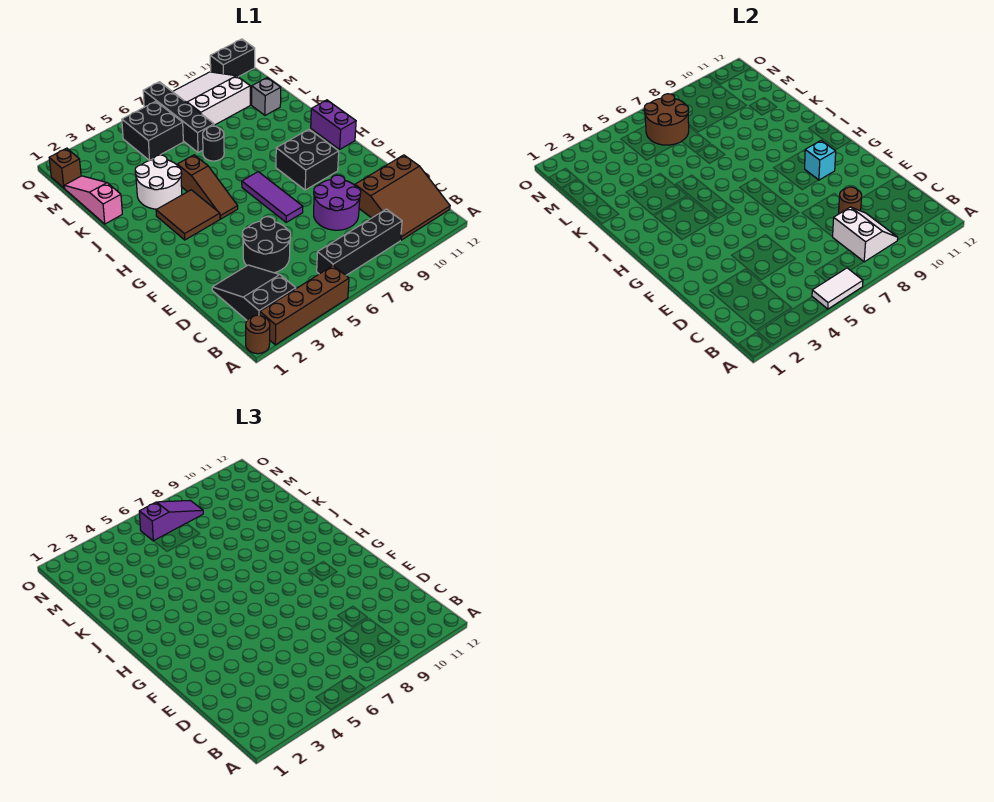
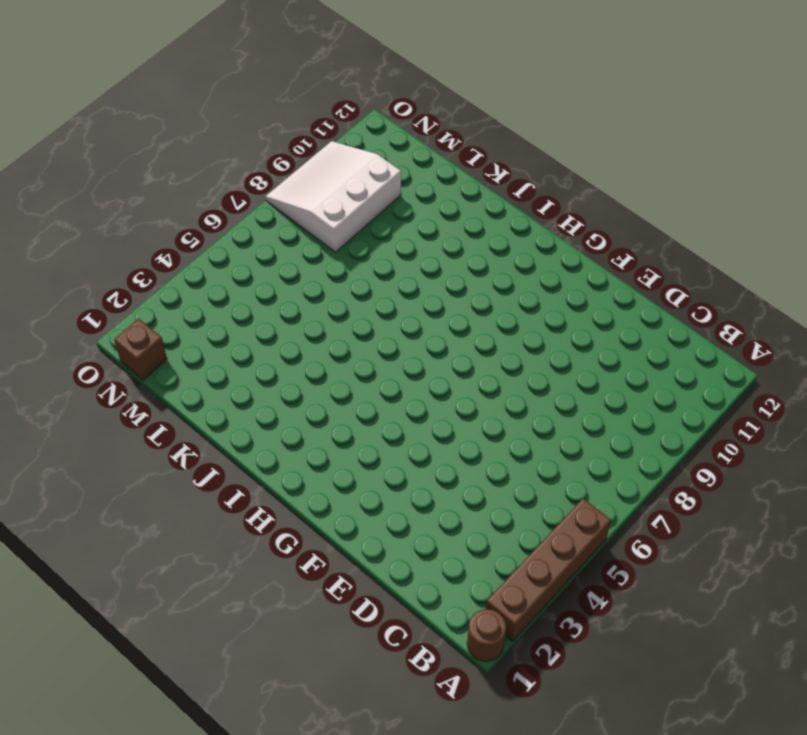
none -> black slope B2:D3 level 1 top B
none -> black brick B6:B9 level 1
none -> brown slope B10:D12 level 1 top D

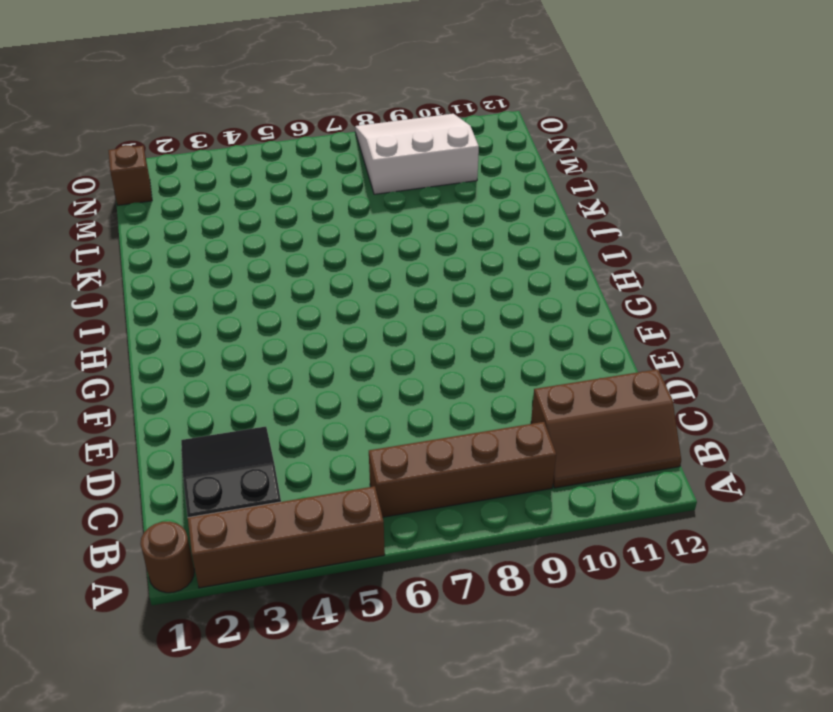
brown brick B6:B9 level 1 -> black brick B6:B9 level 1
brown slope B10:C12 level 1 top C -> brown slope B10:D12 level 1 top D
none -> black round brick D4:E5 level 1
none -> purple round brick D8:E9 level 1
none -> purple tile F7:H7 level 1

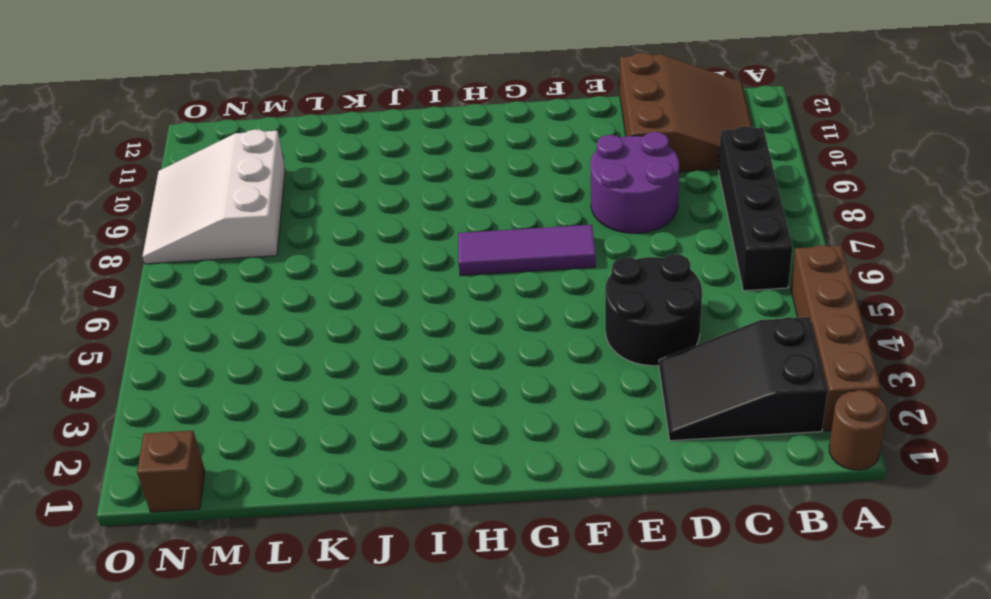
none -> black brick G9:H10 level 1
none -> brown tile H3:I4 level 1
none -> brown slope H5:J5 level 1 top J

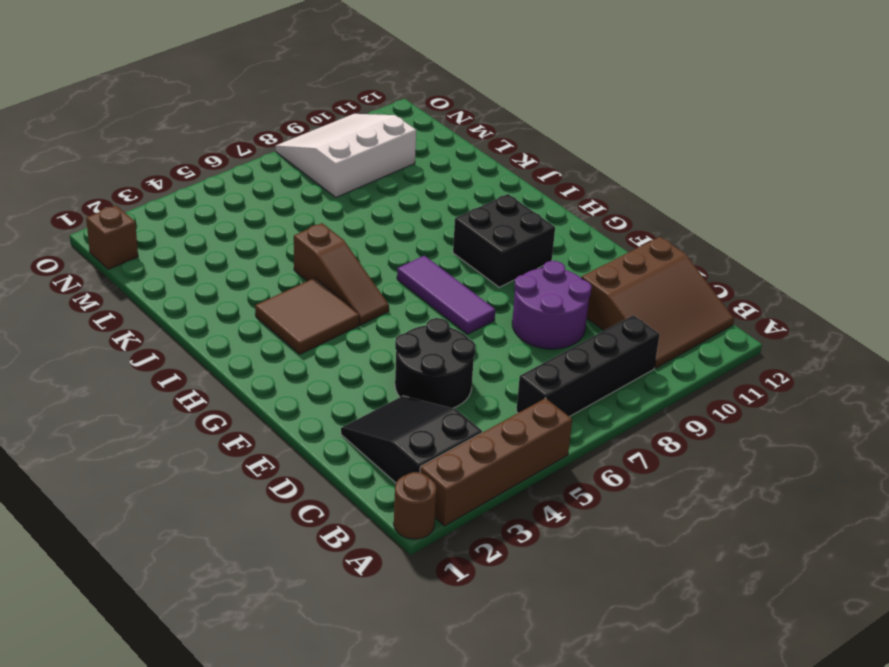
none -> purple brick H12:I12 level 1
none -> white round brick J3:K4 level 1
none -> pink slope K1:M1 level 1 top K

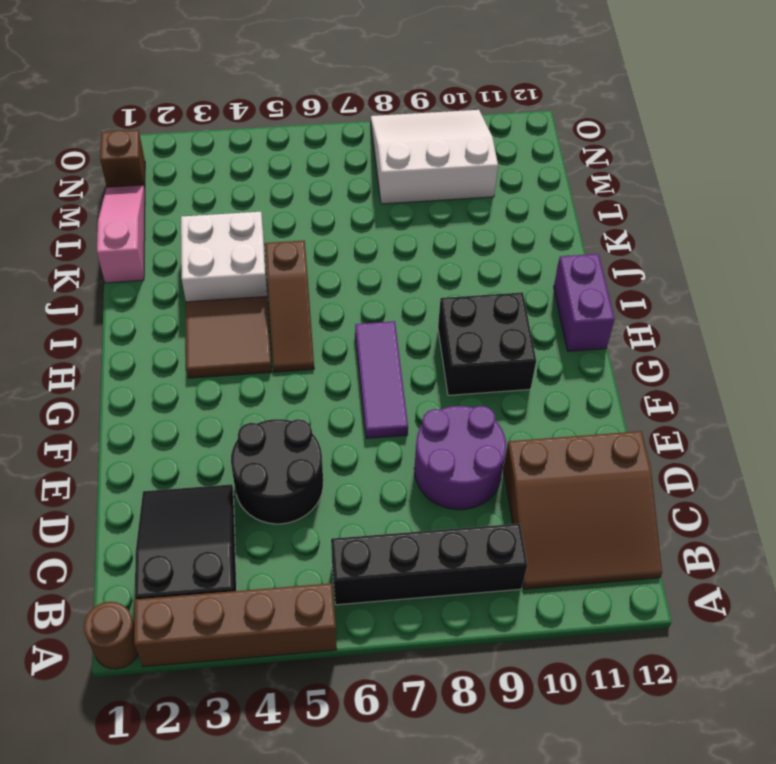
white brick J3:K4 level 1 -> white round brick J3:K4 level 1
none -> black round brick K7 level 1
none -> black brick L7:O7 level 1
none -> grey brick L11 level 1

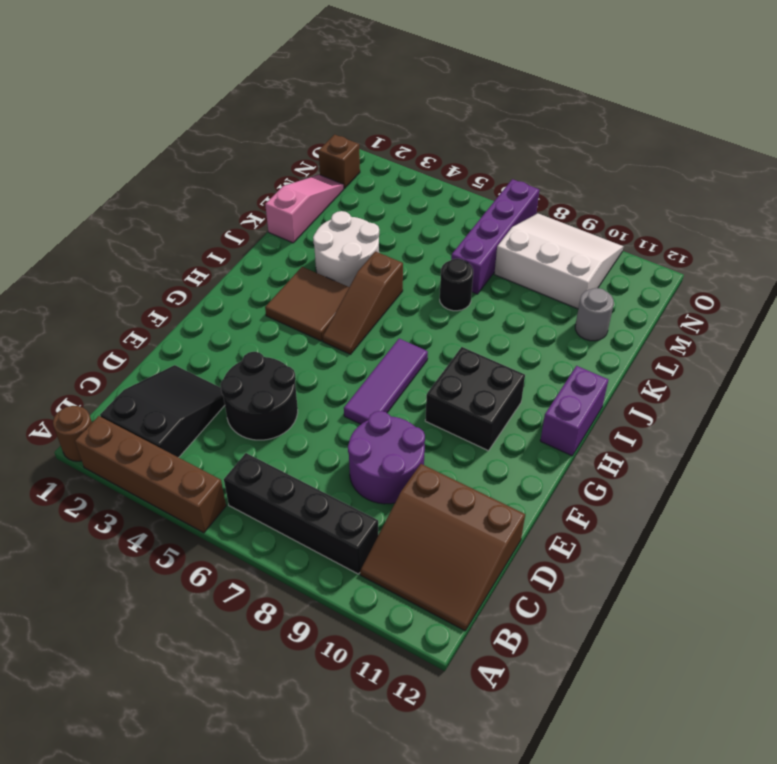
purple brick L7:O7 level 1 -> black brick L7:O7 level 1
grey round brick L11 level 1 -> grey brick L11 level 1
none -> black brick M5:N6 level 1
none -> black brick O11:O12 level 1
none -> white tile A5:A6 level 2

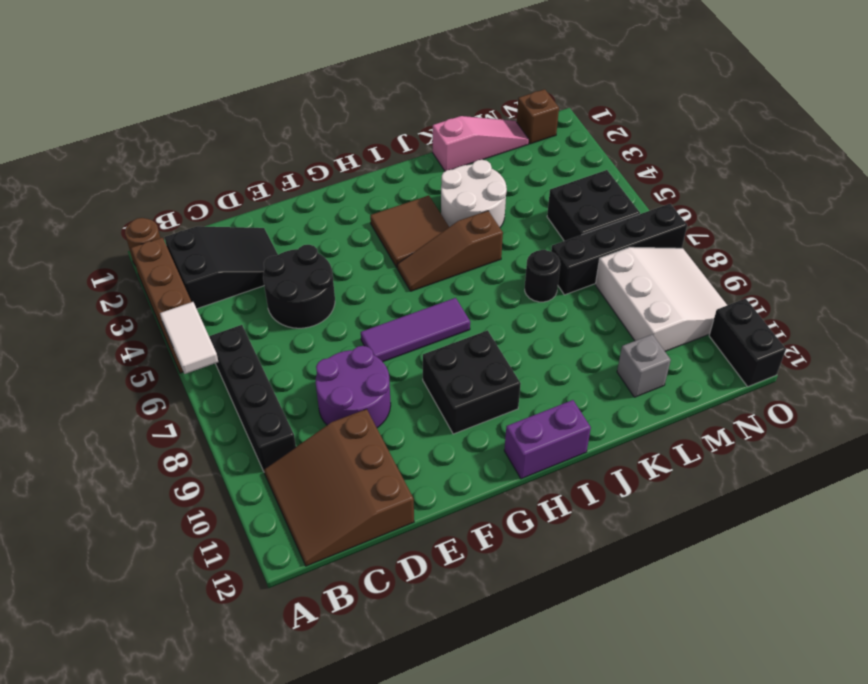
none -> white slope B8:C9 level 2 top 8
none -> brown round brick D9 level 2
none -> cyan brick G10 level 2

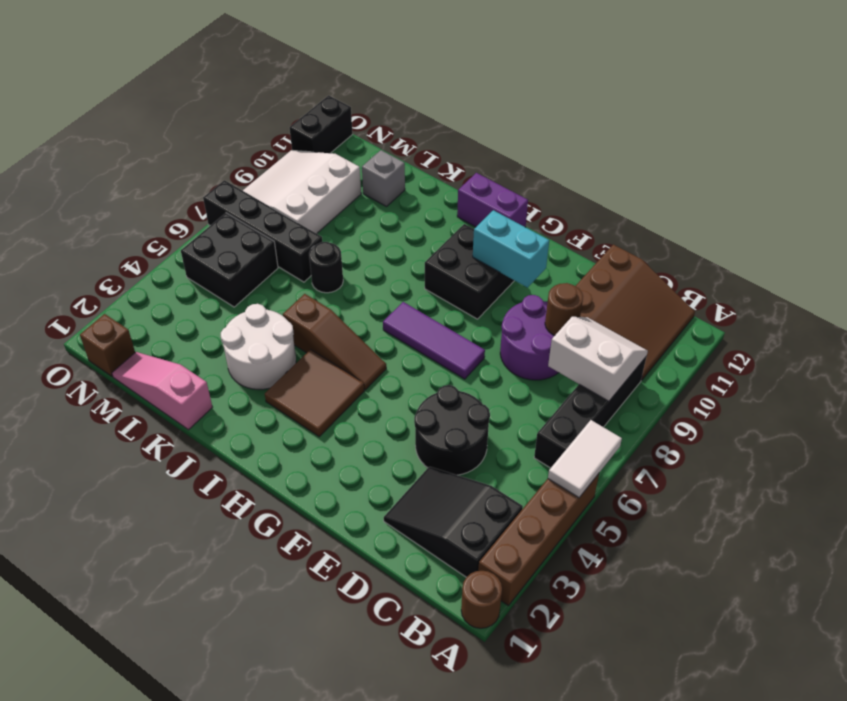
cyan brick F10:G10 level 2 -> cyan brick G10 level 2
none -> brown round brick M6:N7 level 2
none -> purple slope N6:N8 level 3 top 6

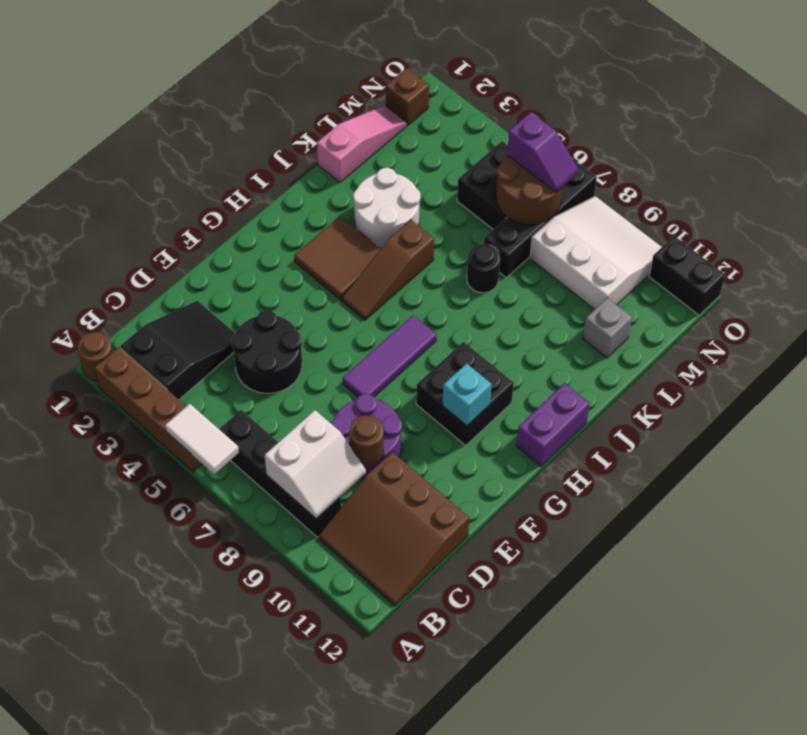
purple slope N6:N7 level 3 top 6 -> purple slope N6:N8 level 3 top 6

